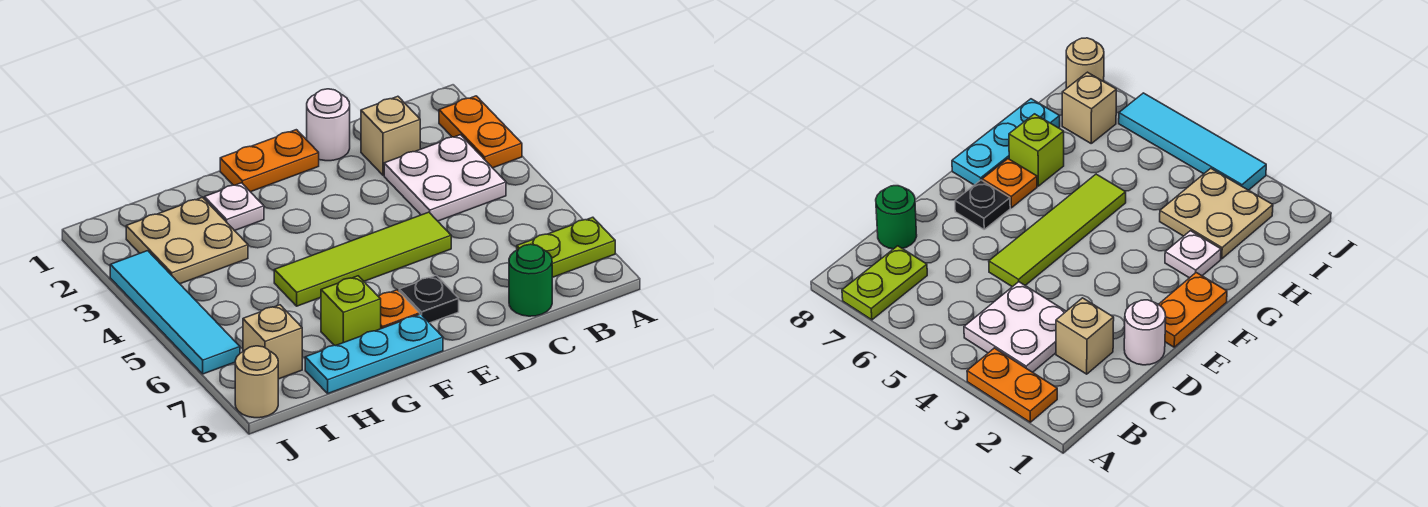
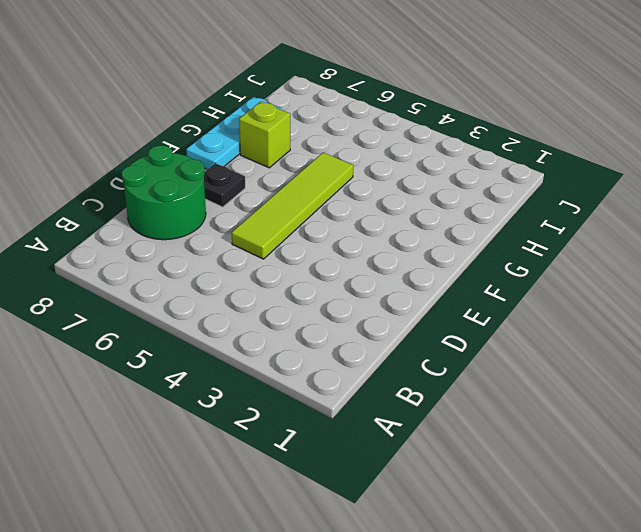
green round brick C7:D8 level 1 -> green round brick C8 level 1
none -> orange plate A2:A3 level 1
none -> lime plate A7:B7 level 1
none -> white plate B3:C4 level 1

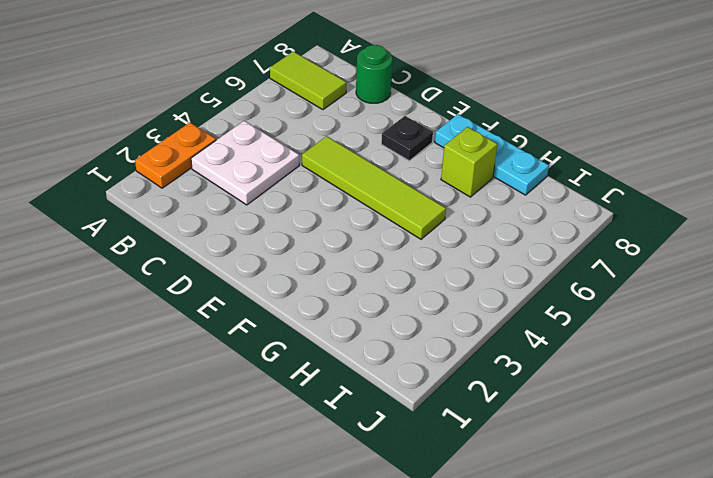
lime tile A7:B7 level 1 -> lime plate A7:B7 level 1
none -> tan brick C2 level 1
none -> white round brick D1 level 1
none -> orange plate E1:F1 level 1

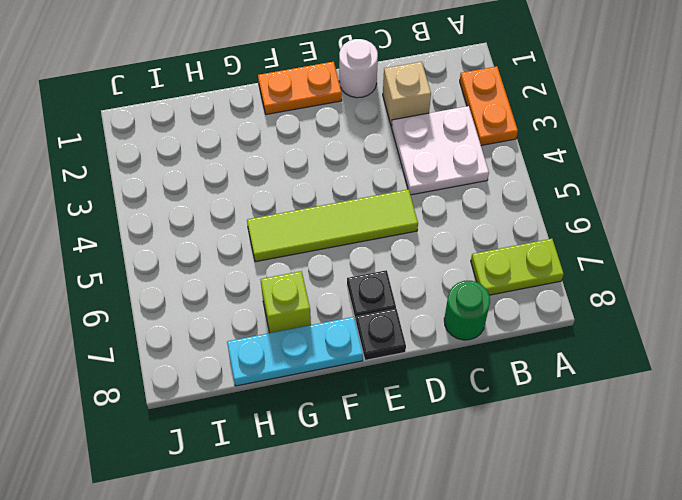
black plate E8 level 1 -> none
none -> orange plate F7 level 1
none -> white plate G2 level 1
none -> tan plate H2:I3 level 1

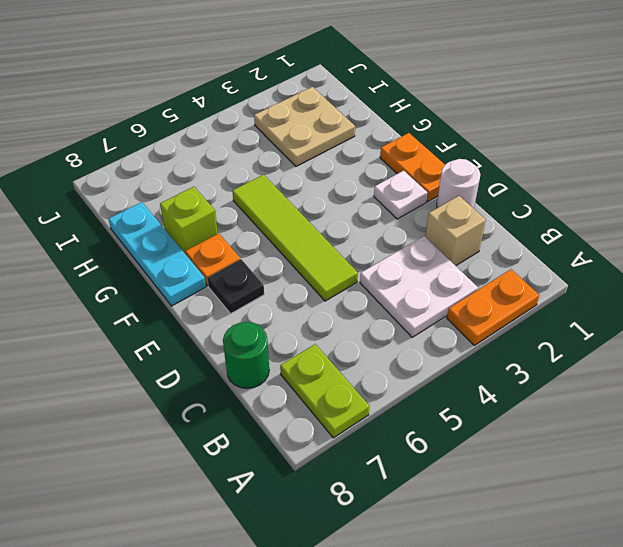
white plate E2 level 1 -> white plate G2 level 1
none -> tan brick I7 level 1
none -> cyan tile J3:J6 level 1
none -> tan round brick J8 level 1

